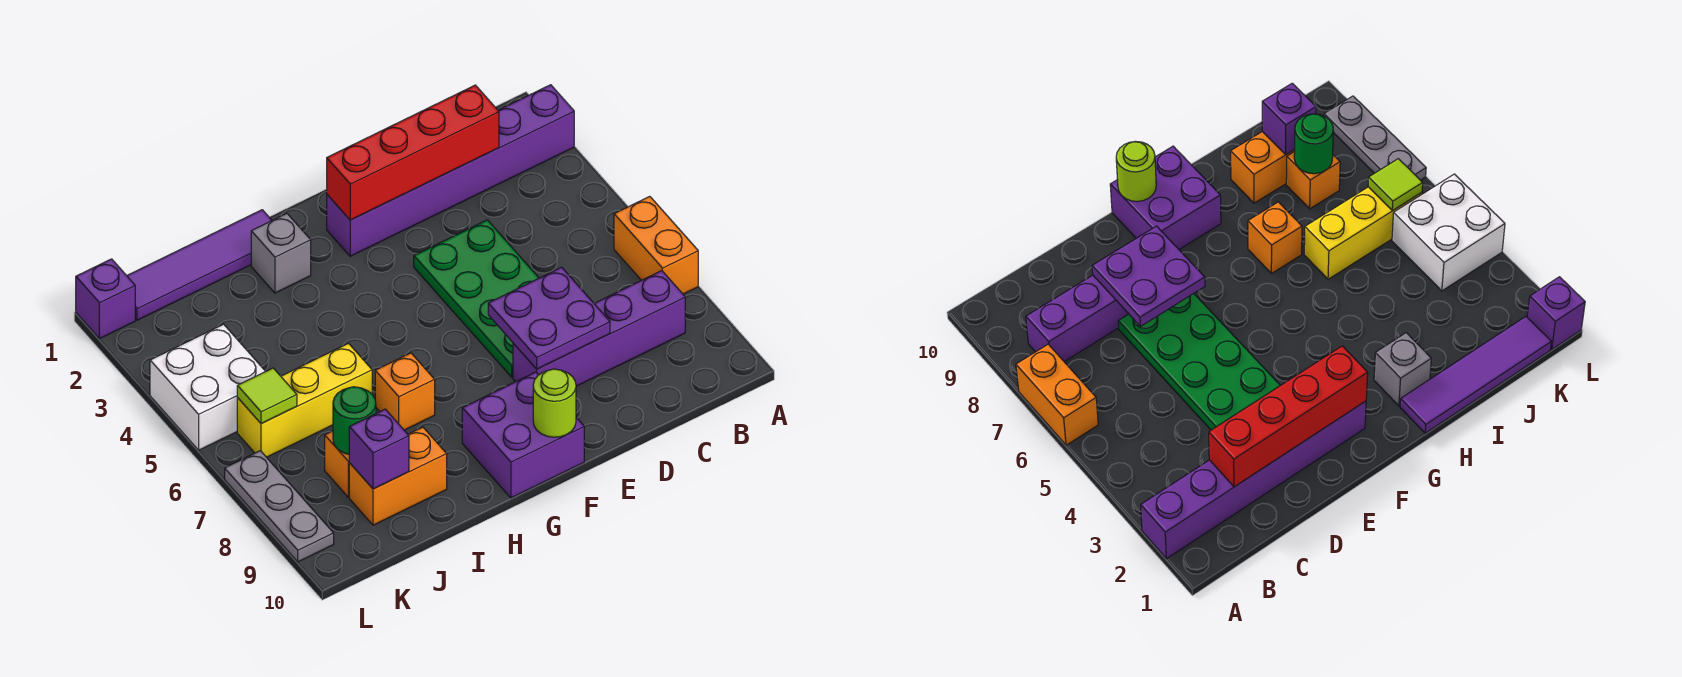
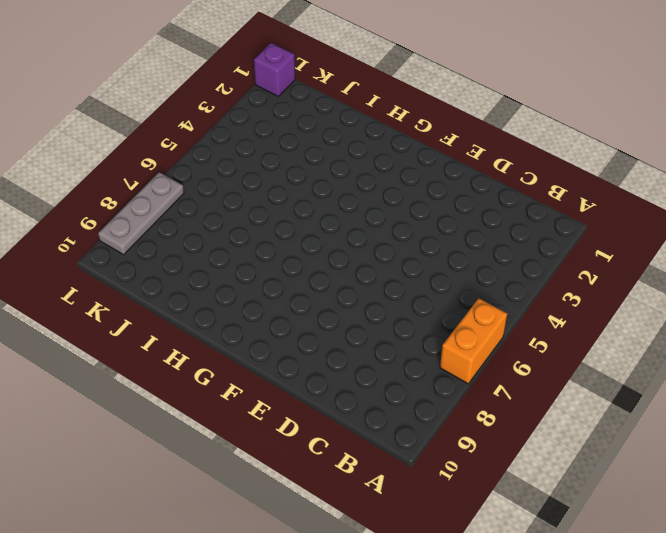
none -> purple brick A2:F2 level 1
none -> purple brick B8:E8 level 1
none -> green plate D4:E7 level 1

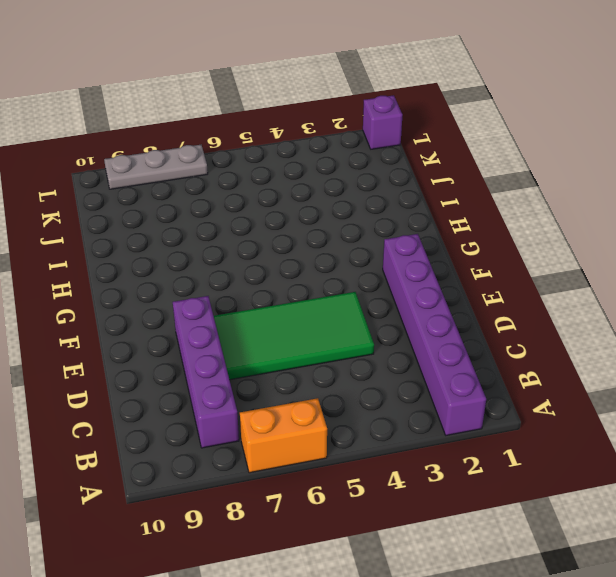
green tile D4:E7 level 1 -> green plate D4:E7 level 1
none -> purple brick F9:G10 level 1
none -> purple tile H1:K1 level 1
none -> grey brick H2 level 1

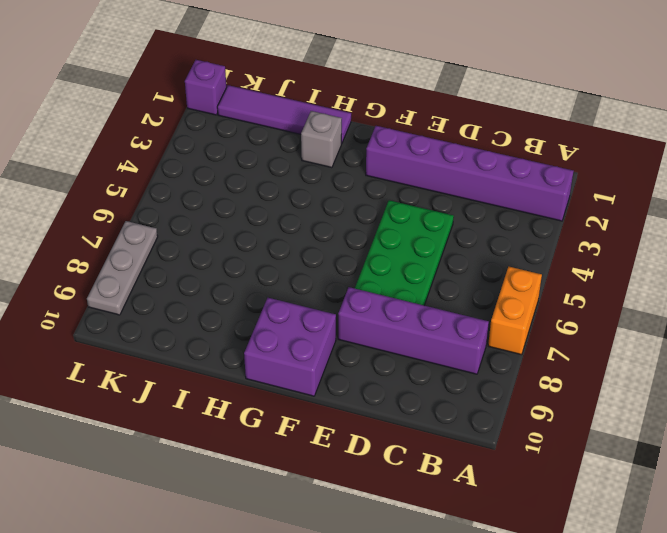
none -> orange brick H7 level 1
none -> yellow brick I6:K6 level 1
none -> orange brick I9:J9 level 1

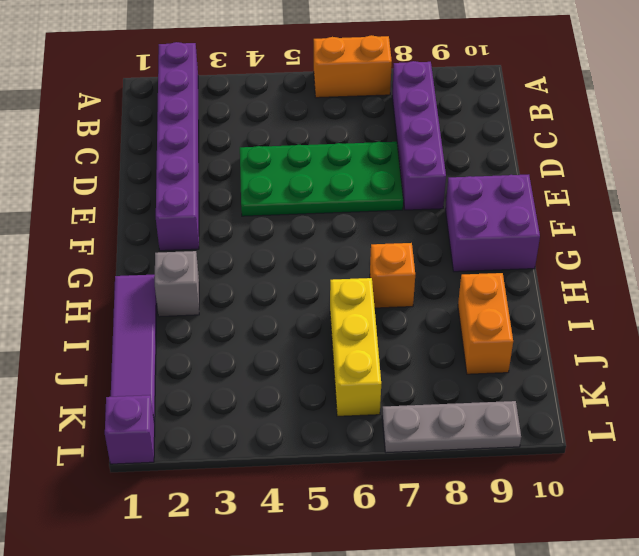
none -> orange brick J8 level 1
none -> white brick K4:L5 level 1
none -> red brick C2:F2 level 2

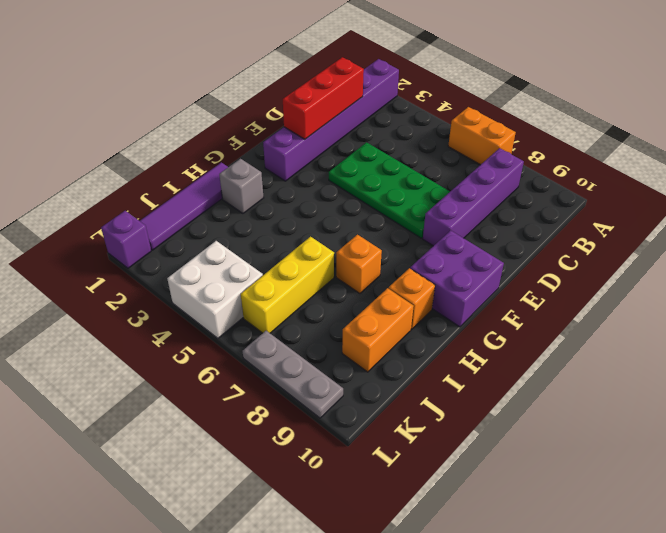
red brick C2:E2 level 2 -> red brick C2:F2 level 2
orange brick H9 level 1 -> orange brick J8 level 1
none -> purple plate D7:E8 level 2
none -> lime round brick F10 level 2
none -> green round brick J8 level 2

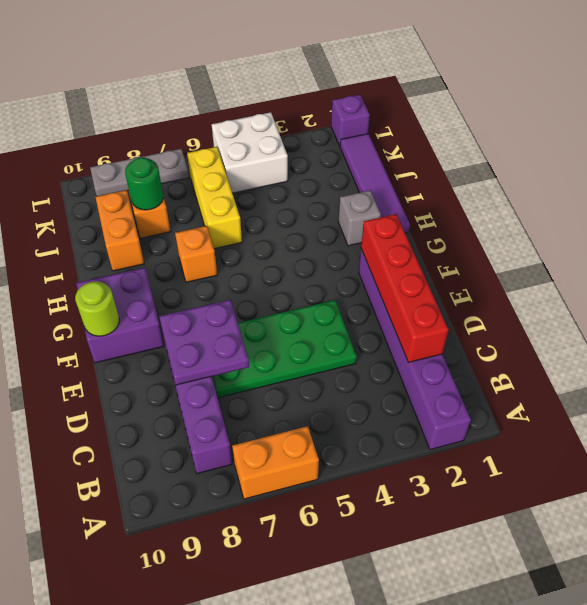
none -> purple brick J9 level 2
none -> lime tile K6 level 2

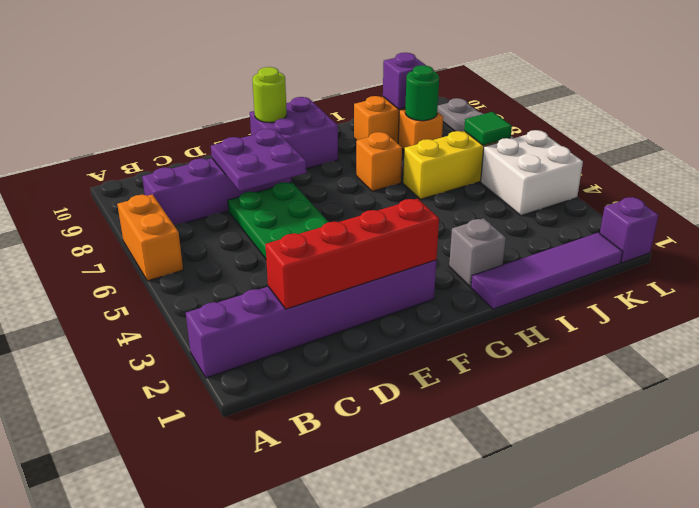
green tile K6 level 2 -> lime tile K6 level 2

